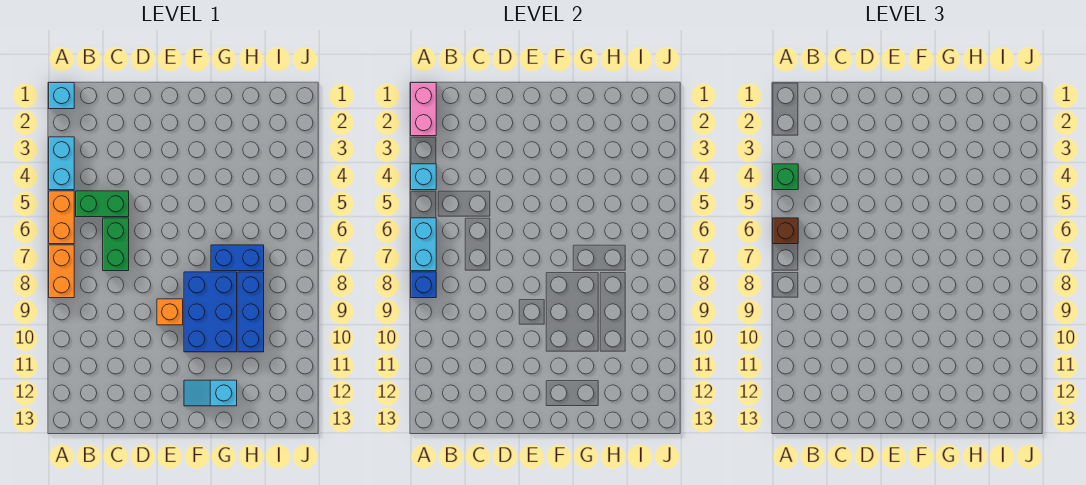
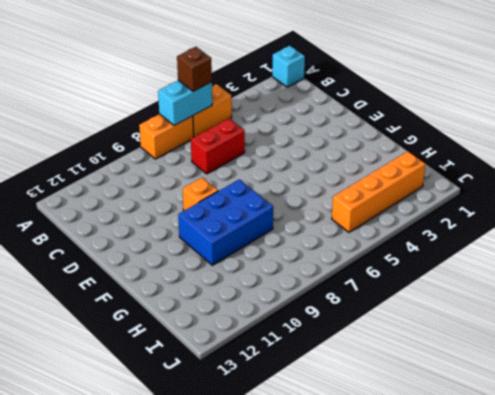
red brick C6:C7 level 1 -> green brick C6:C7 level 1
orange brick I2:I5 level 1 -> none
none -> cyan brick A3:A4 level 1
none -> green brick B5:C5 level 1
none -> cyan slope F12:G12 level 1 top G

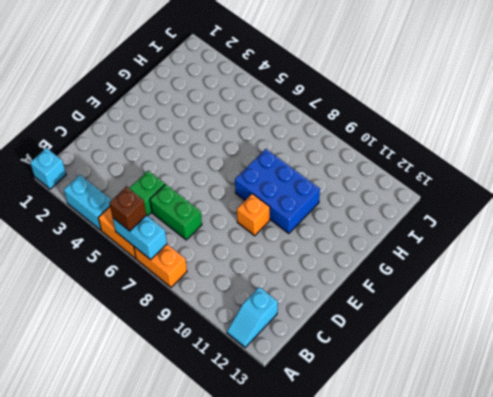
cyan slope A12:B12 level 1 top B -> cyan slope F12:G12 level 1 top G
none -> blue brick G7:H7 level 1
none -> blue brick H8:H10 level 1
none -> pink brick A1:A2 level 2

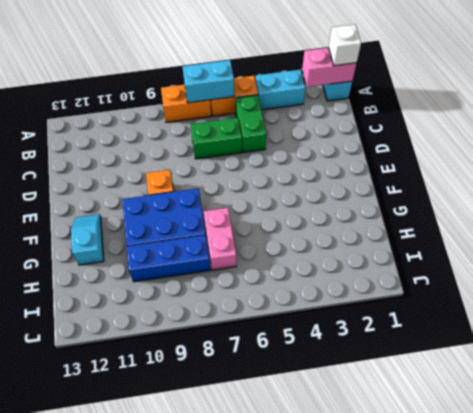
white brick A1 level 3 -> none
pink brick G7:H7 level 1 -> blue brick G7:H7 level 1
none -> cyan brick A4 level 2
none -> blue brick A8 level 2
none -> green brick A4 level 3

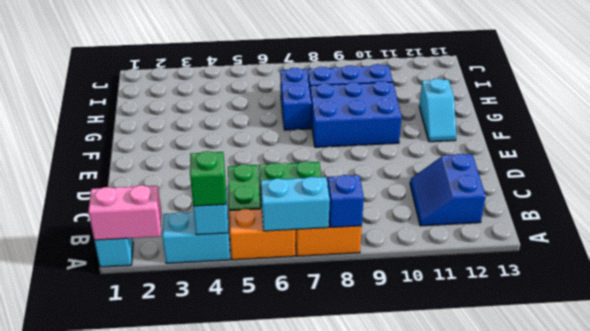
blue slope B11:C12 level 1 top 12 -> none
none -> orange brick E9 level 1
none -> brown brick A6 level 3

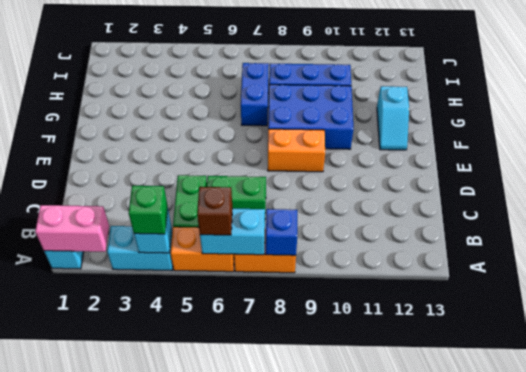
orange brick E8:E9 level 1 -> orange brick E9 level 1

